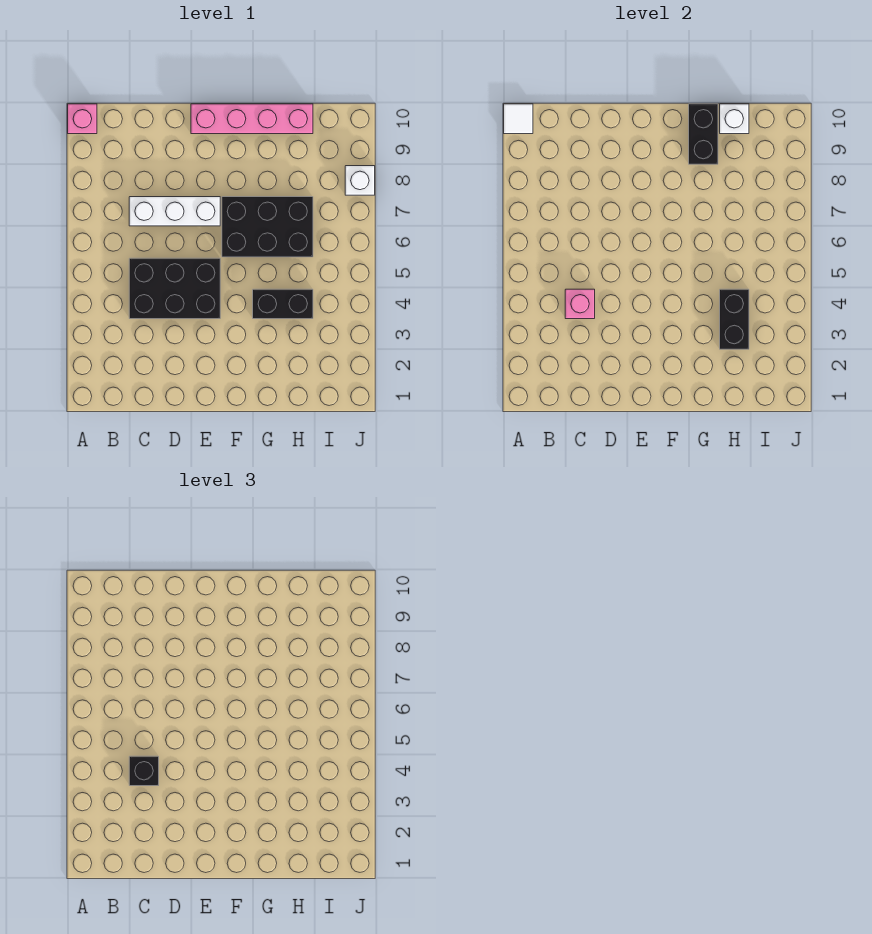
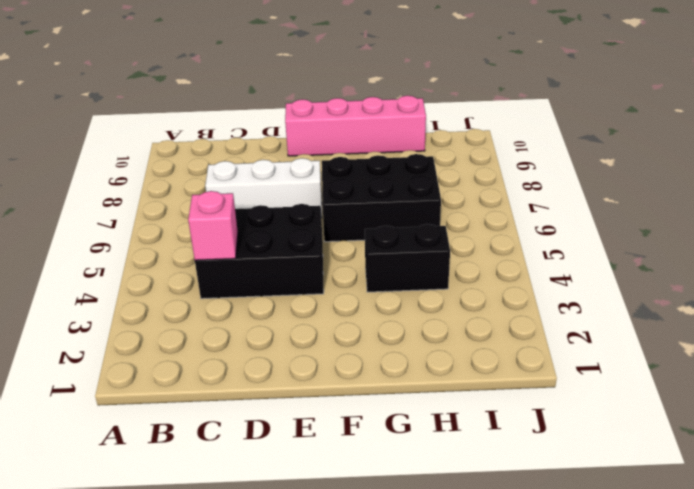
none -> pink brick A10 level 1
none -> white brick J8 level 1
none -> white tile A10 level 2

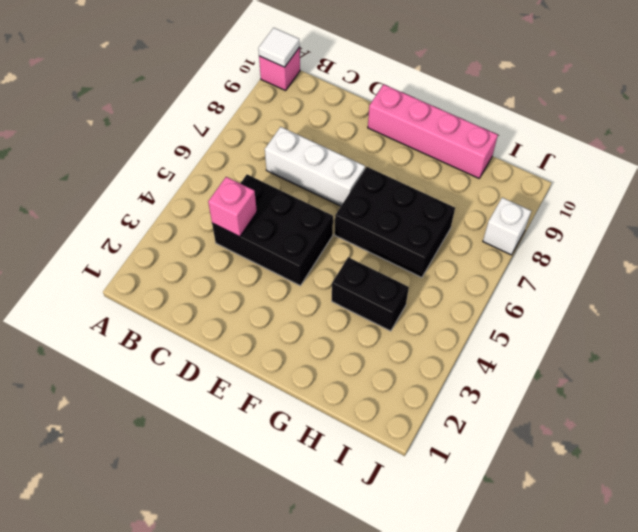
none -> black brick G9:G10 level 2
none -> black brick H3:H4 level 2
none -> white brick H10 level 2

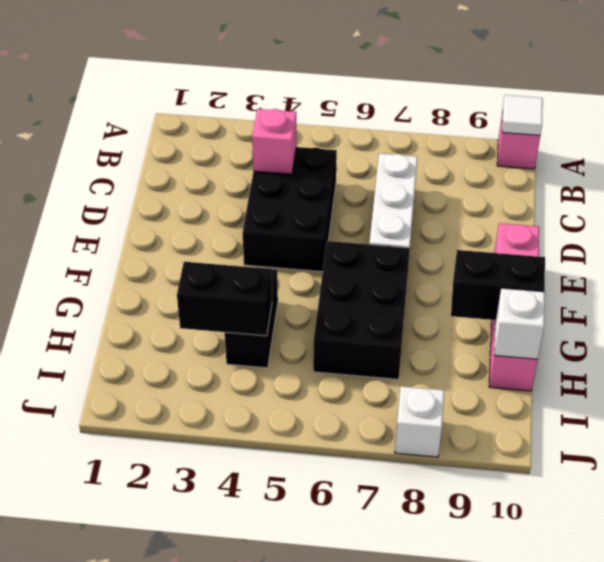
none -> black brick C4 level 3

